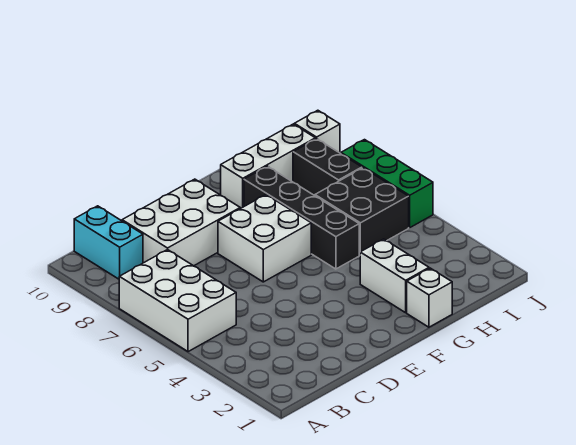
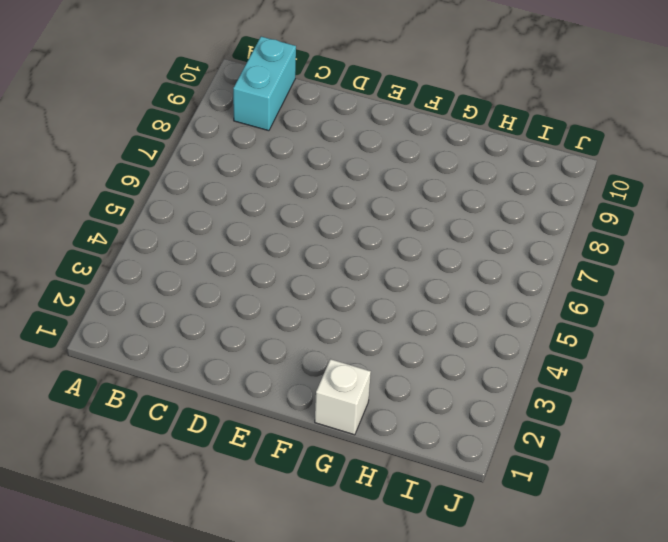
none -> white brick A5:B7 level 1
none -> white brick C8:E9 level 1
none -> white brick E6:F7 level 1

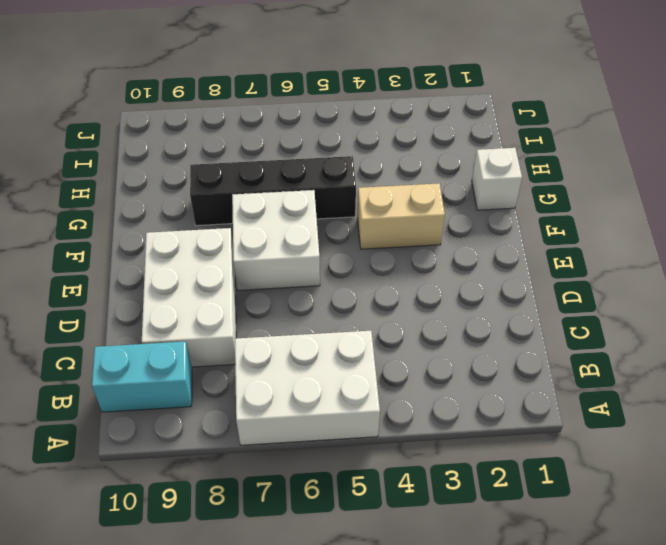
tan brick F3:F4 level 1 -> none
none -> white brick G2:G3 level 1
none -> white brick G9:I9 level 1
none -> black brick H5:I6 level 1

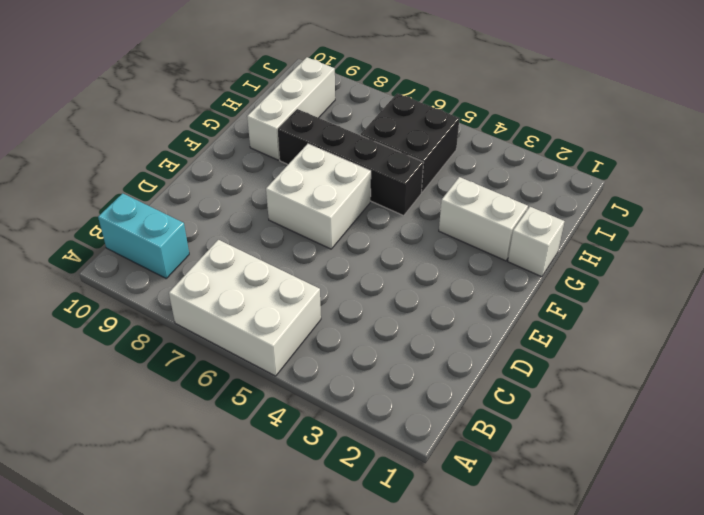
none -> white brick C8:E9 level 1
none -> black brick I7:I8 level 1
none -> green brick J5:J7 level 1

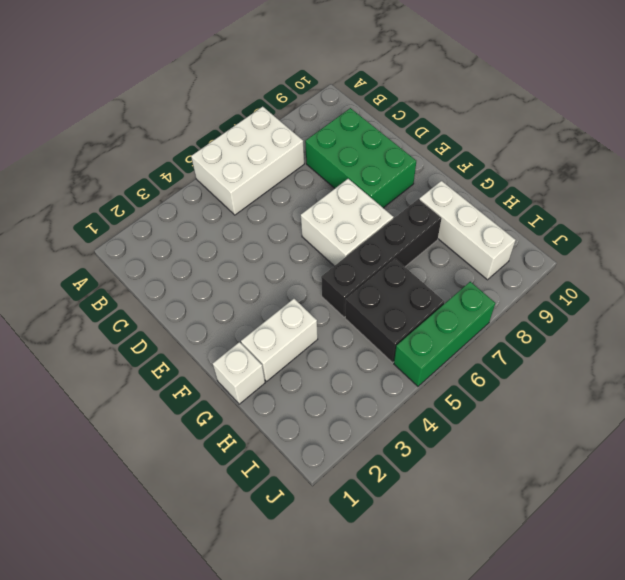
green brick C8:E9 level 1 -> white brick C8:E9 level 1
none -> cyan brick B9:B10 level 1
none -> black brick I7:I8 level 1
none -> white brick J9 level 1

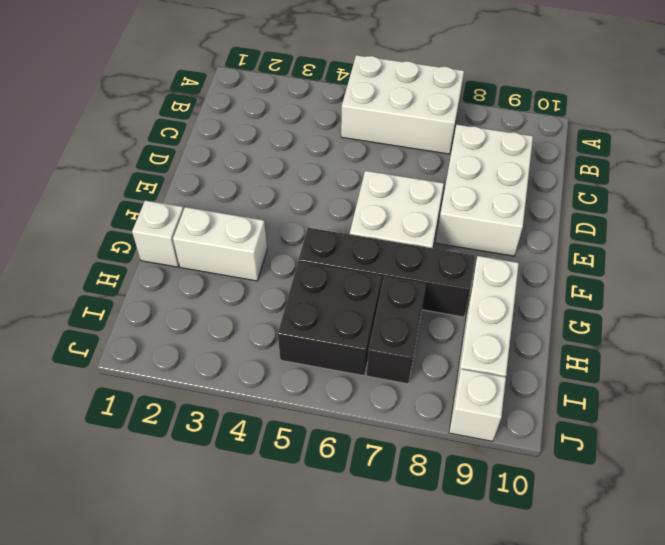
black brick H7:I7 level 1 -> black brick I7:I8 level 1
none -> cyan brick B9:B10 level 1
none -> green brick J5:J7 level 1

